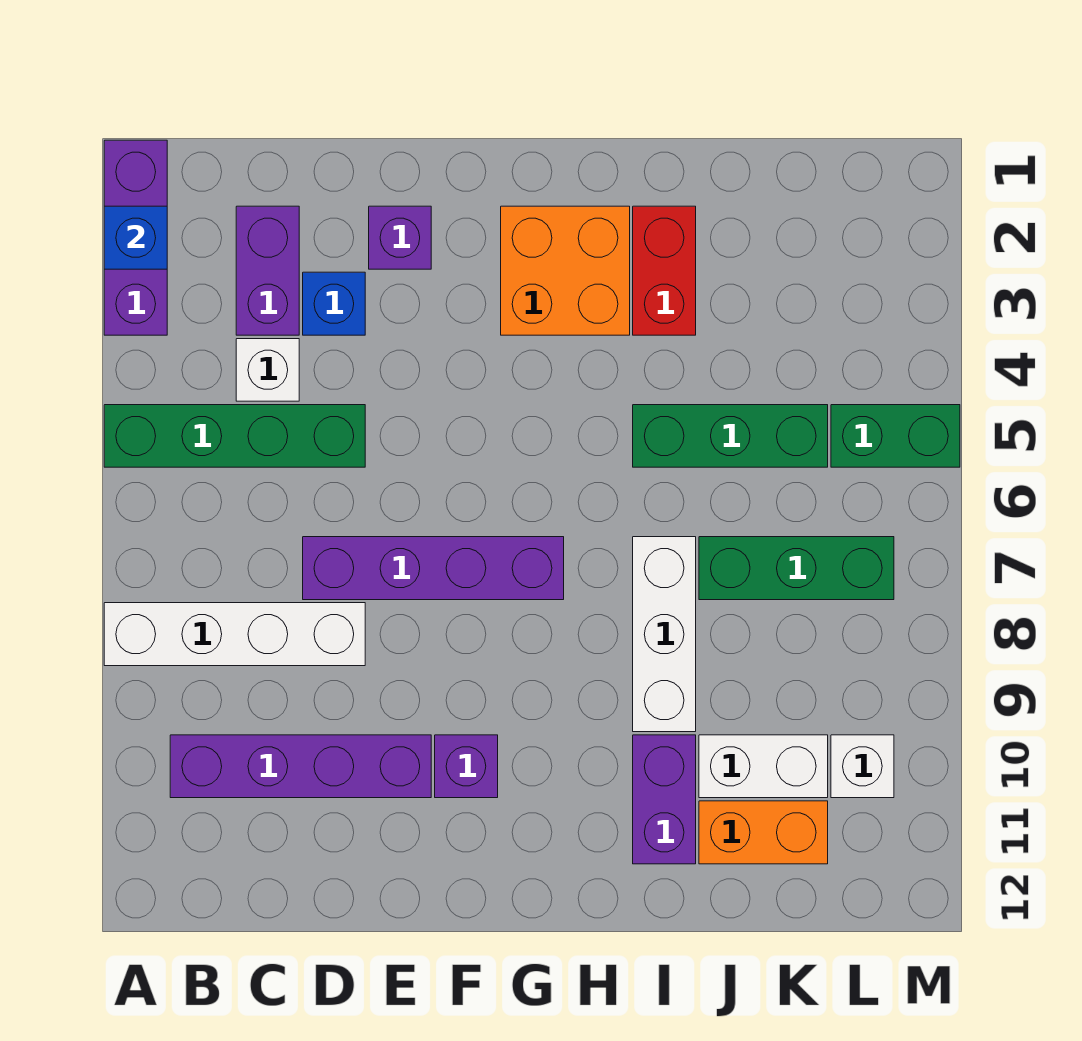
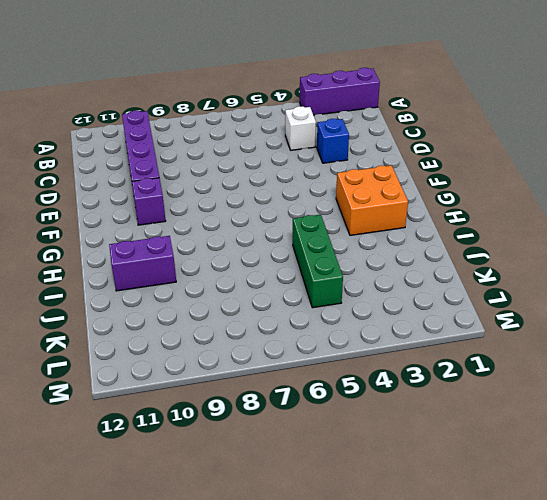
none -> green brick A5:D5 level 1
none -> white brick A8:D8 level 1
none -> purple brick C2:C3 level 1

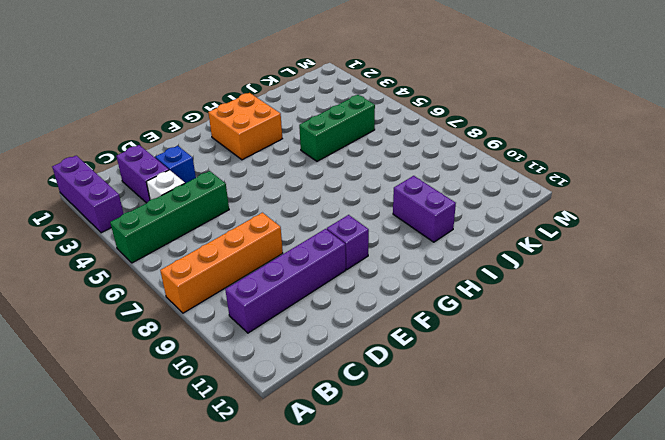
orange brick A8:D8 level 1 -> white brick A8:D8 level 1
none -> purple brick D7:G7 level 1
none -> purple brick E2 level 1
none -> red brick I2:I3 level 1

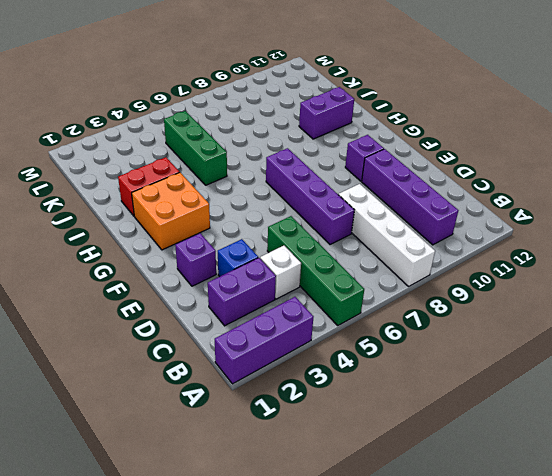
none -> white brick I7:I9 level 1
none -> green brick J7:L7 level 1
none -> white brick J10:K10 level 1

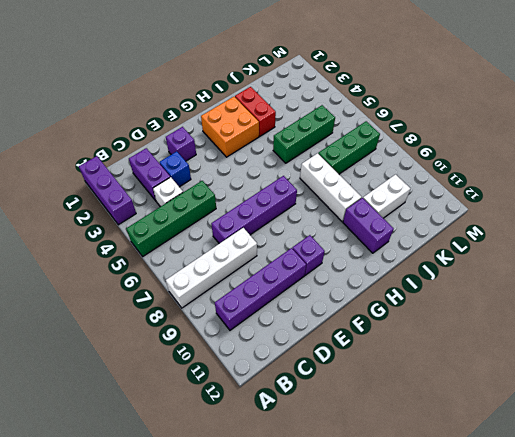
none -> orange brick J11:K11 level 1
none -> green brick L5:M5 level 1
none -> white brick L10 level 1

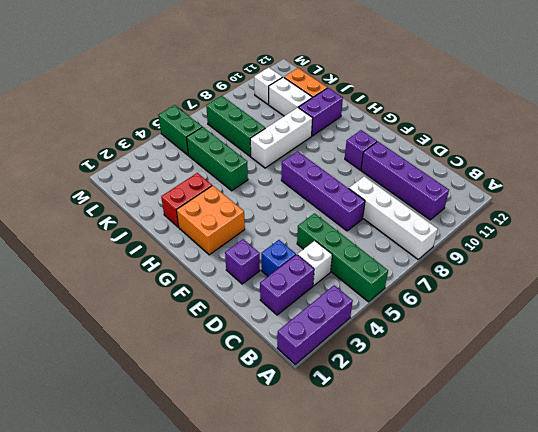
none -> blue brick A2 level 2

